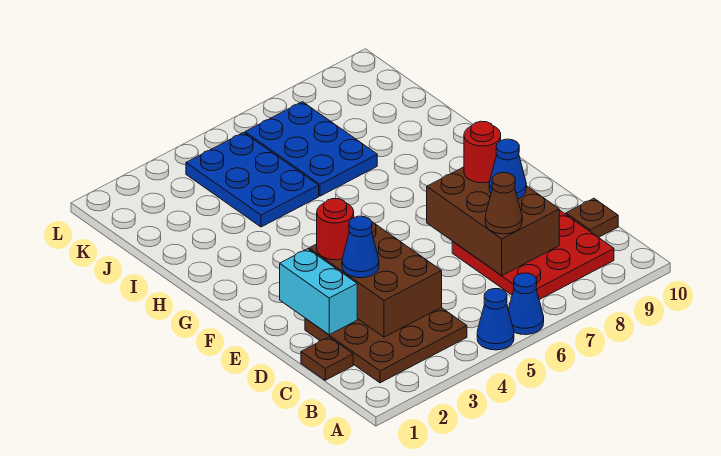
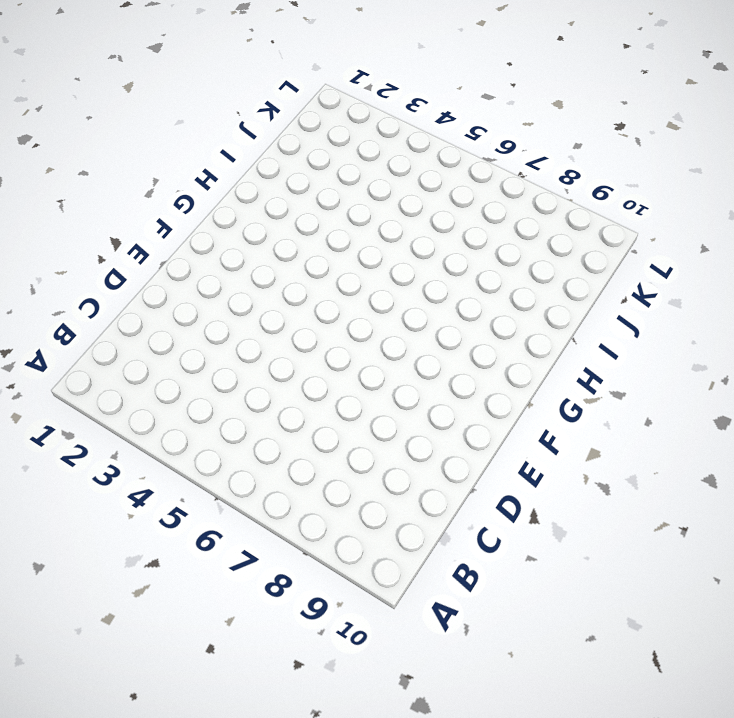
none -> blue cone A5 level 1
none -> blue cone A6 level 1
none -> brown plate B2:D4 level 1

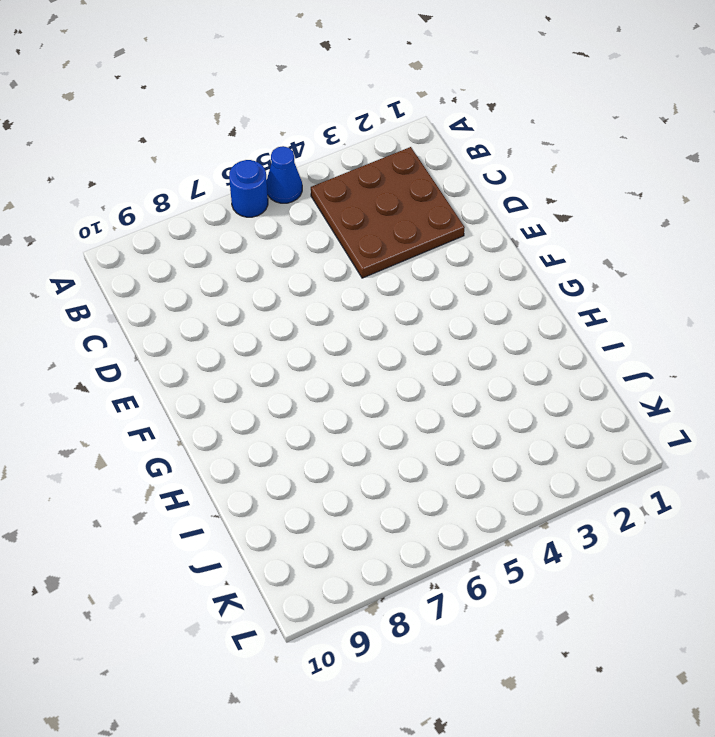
blue round brick A6 level 1 -> blue cone A6 level 1
none -> red plate B7:D9 level 1
none -> brown plate C1 level 1
none -> brown plate C10 level 1

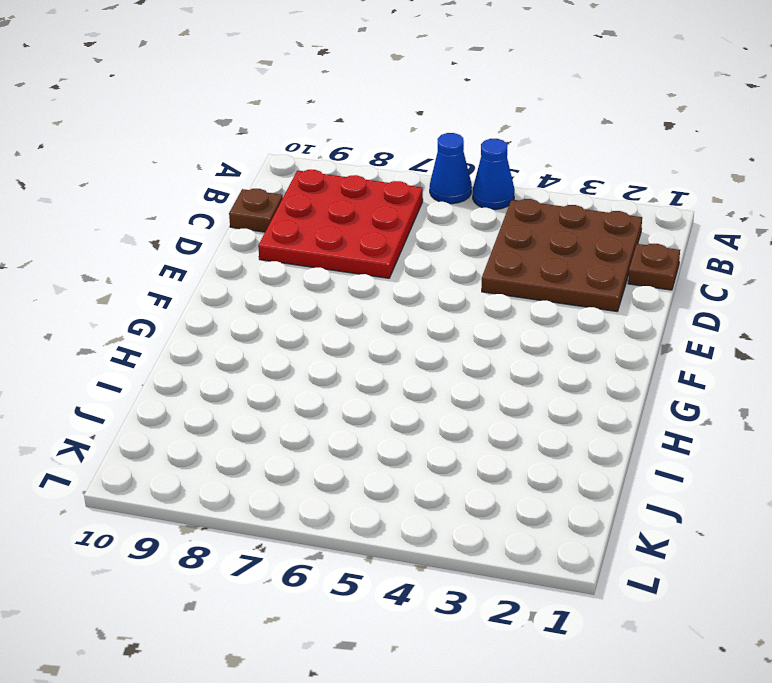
none -> blue plate I4:K5 level 1
none -> blue plate I6:K7 level 1
none -> brown brick C3:E4 level 2

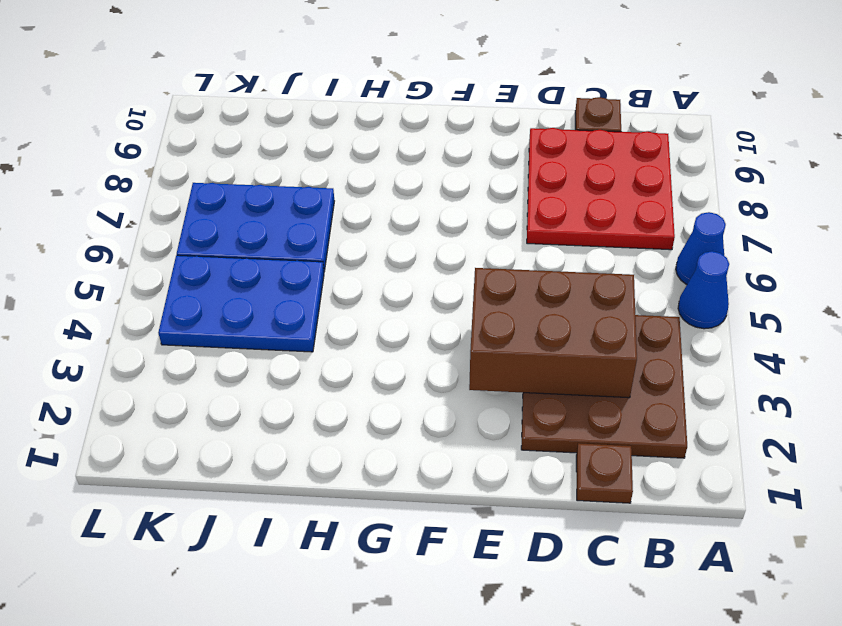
none -> brown brick C7:E8 level 2
none -> cyan brick D2:E2 level 2
none -> brown cone C7 level 3

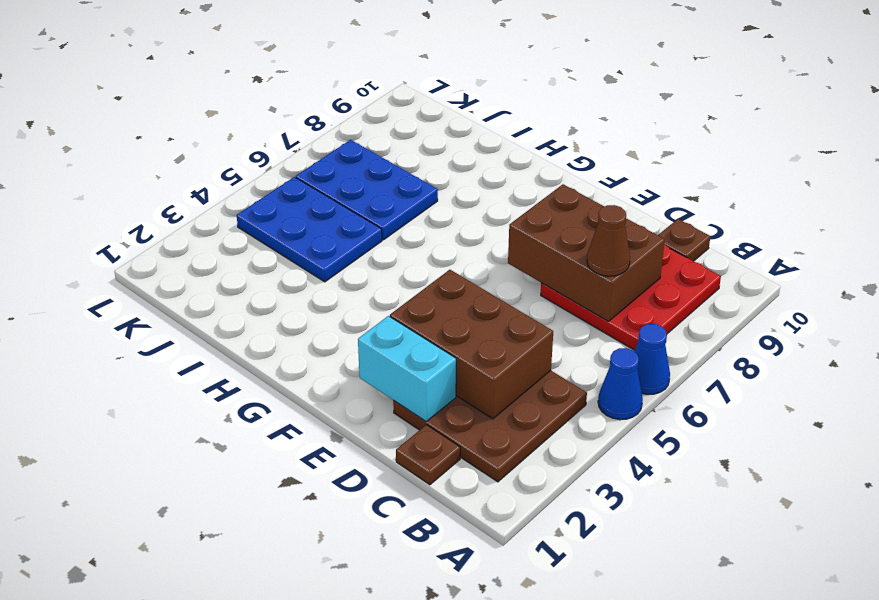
none -> blue cone D3 level 3
none -> blue cone D8 level 3
none -> red round brick E3 level 3

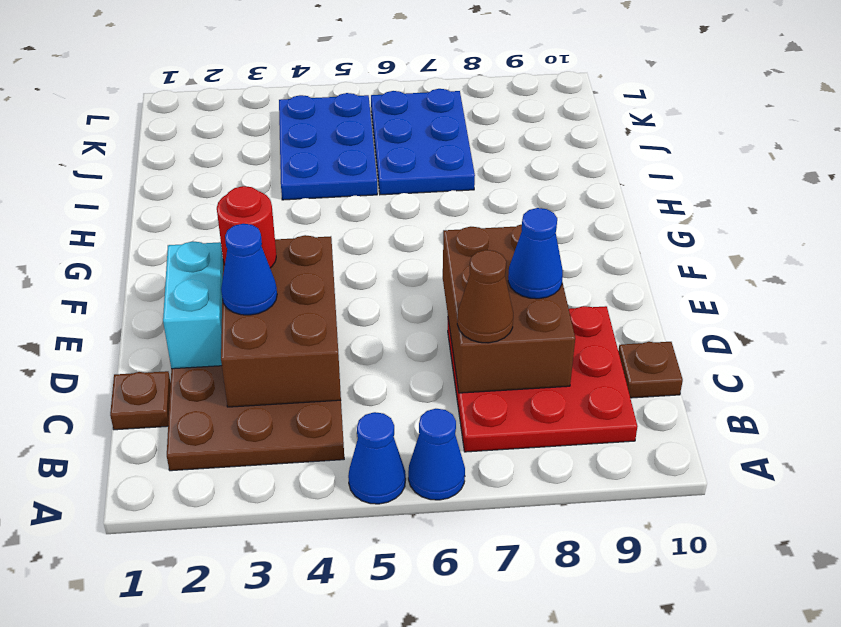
none -> red round brick E8 level 3

